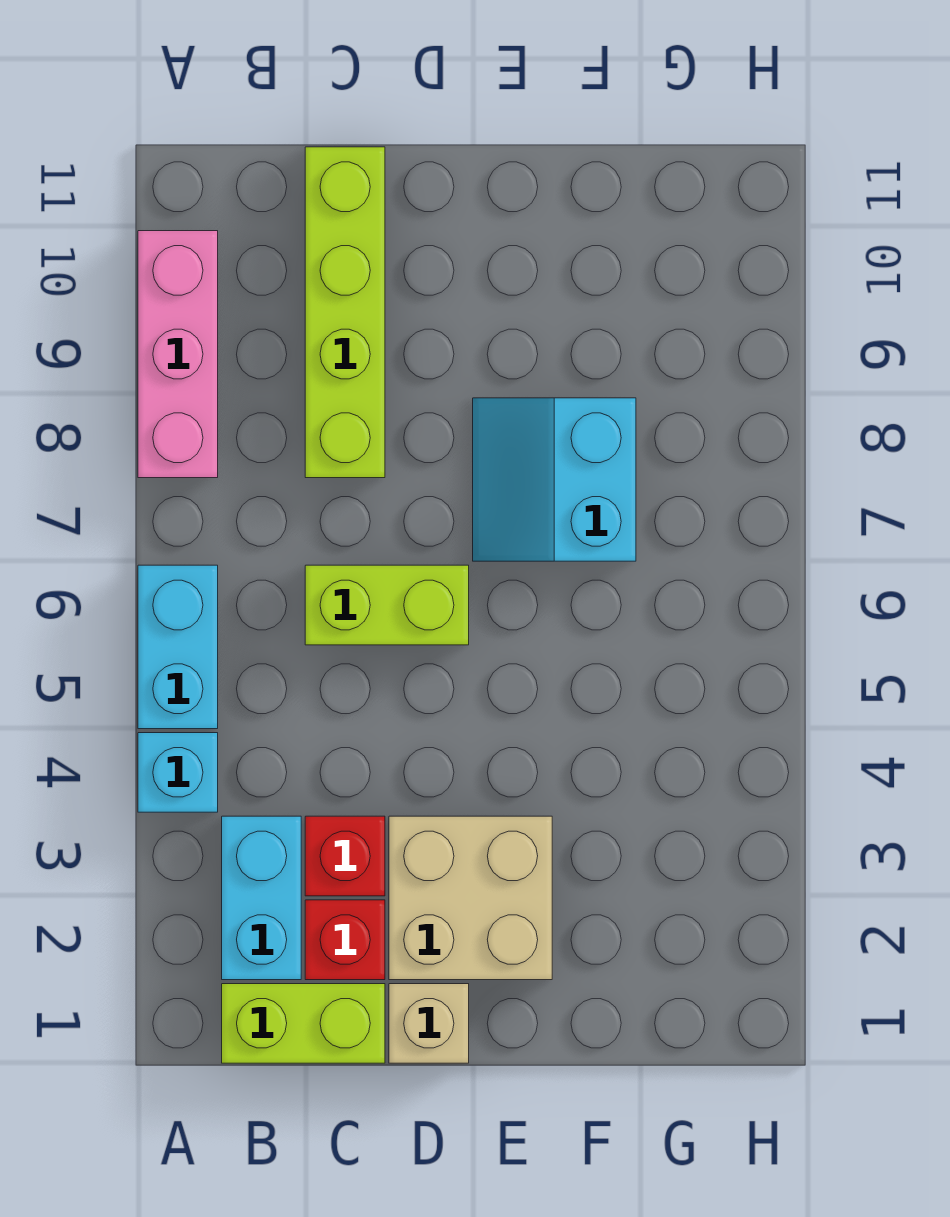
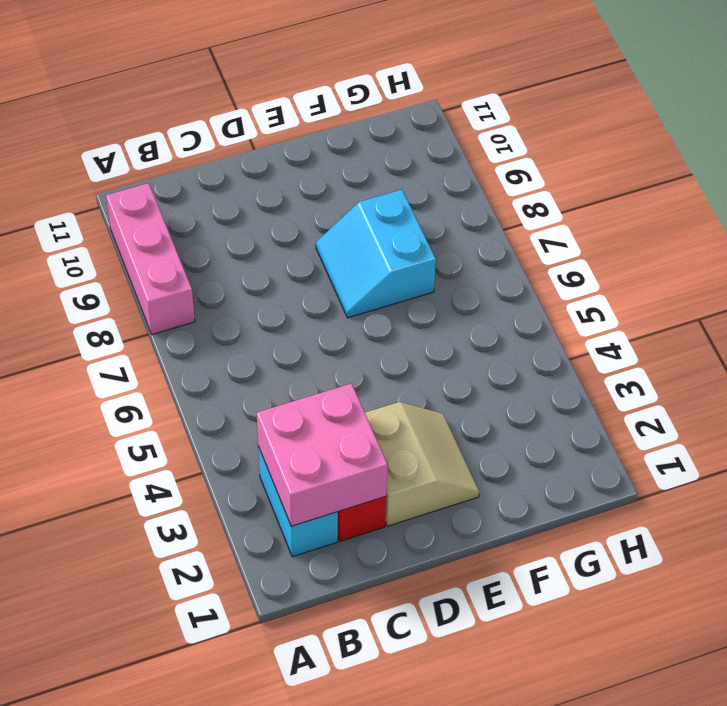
pink brick B2:C3 level 2 -> none
tan slope D2:E3 level 1 top D -> tan brick D2:E3 level 1
none -> cyan brick A4 level 1
none -> cyan brick A5:A6 level 1
none -> lime brick B1:C1 level 1

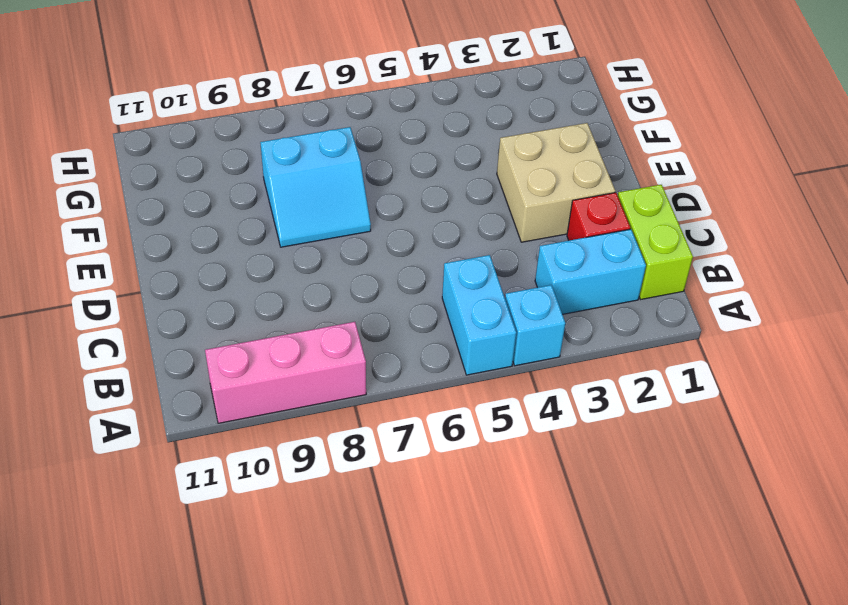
cyan brick A5:B5 level 1 -> cyan brick A5:A6 level 1
none -> red brick C3 level 1
none -> lime brick C6:D6 level 1
none -> lime brick C8:C11 level 1

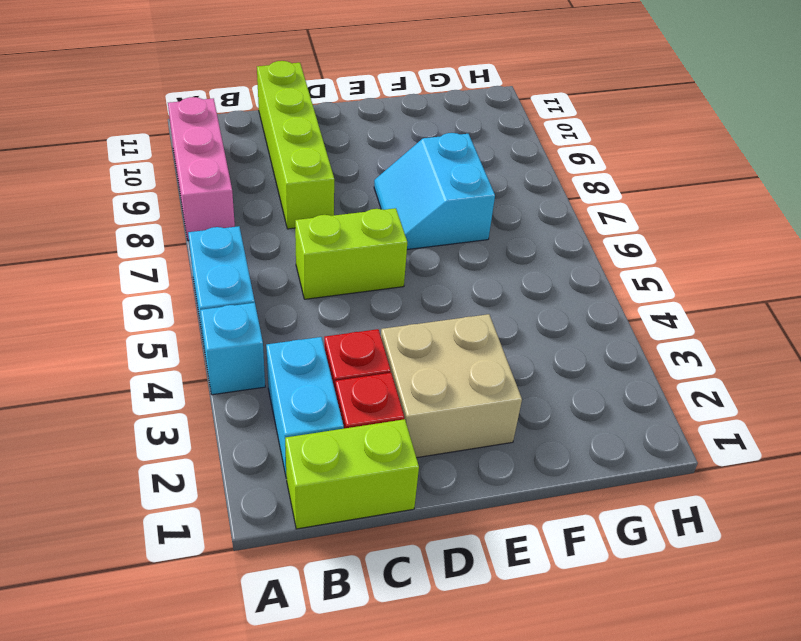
none -> tan brick D1 level 1

